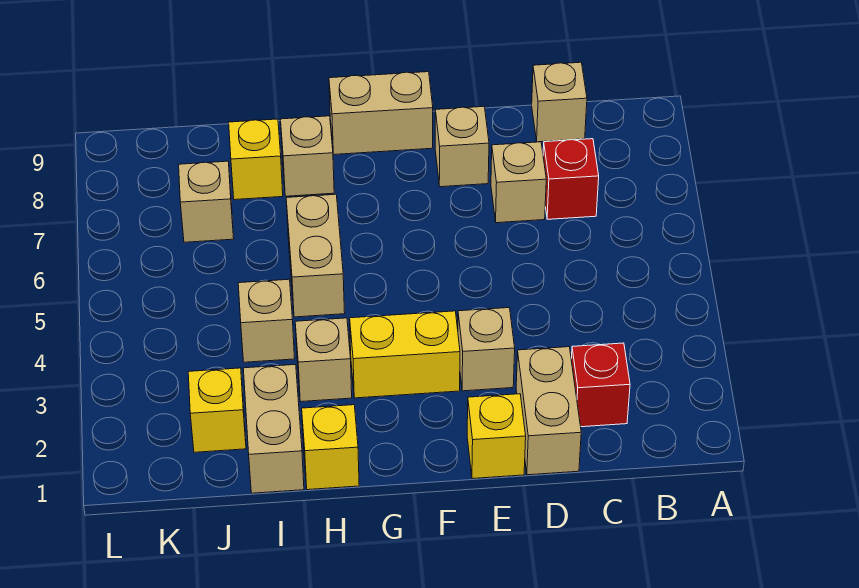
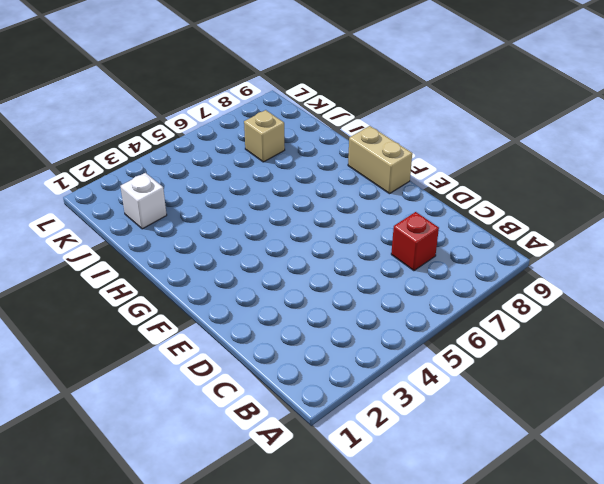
white brick J2 level 1 -> yellow brick J2 level 1
none -> red brick C2 level 1
none -> tan brick C9 level 1
none -> tan brick D1:D2 level 1

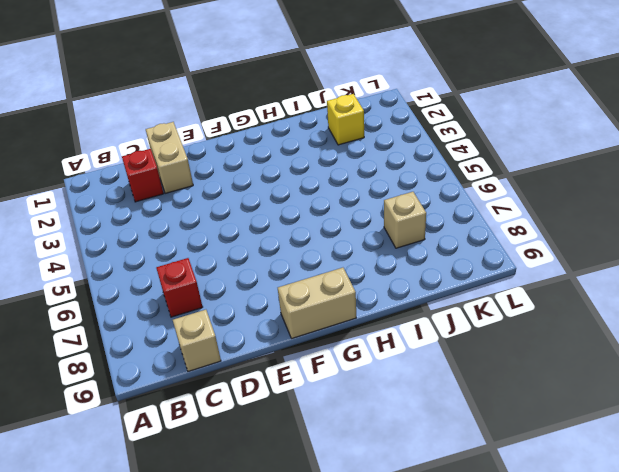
none -> tan brick D7 level 1
none -> yellow brick E1 level 1
none -> tan brick E3 level 1

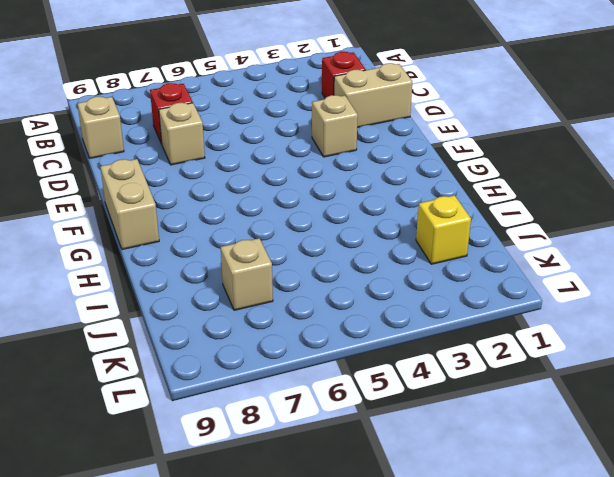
none -> yellow brick E1 level 1
none -> tan brick E8 level 1
none -> yellow brick F3:G3 level 1

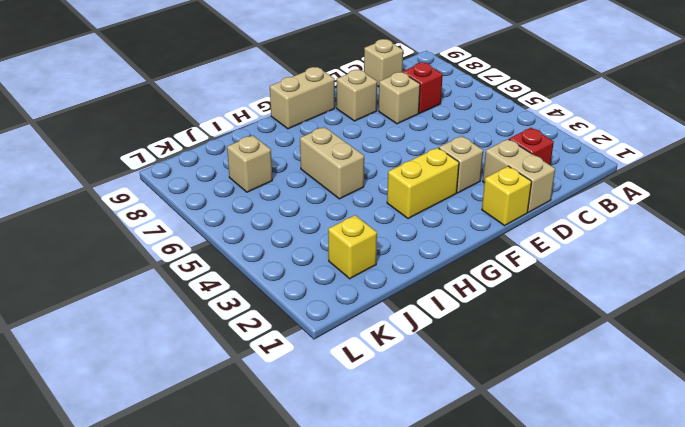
none -> yellow brick H1 level 1
none -> tan brick H3 level 1
none -> tan brick H8 level 1

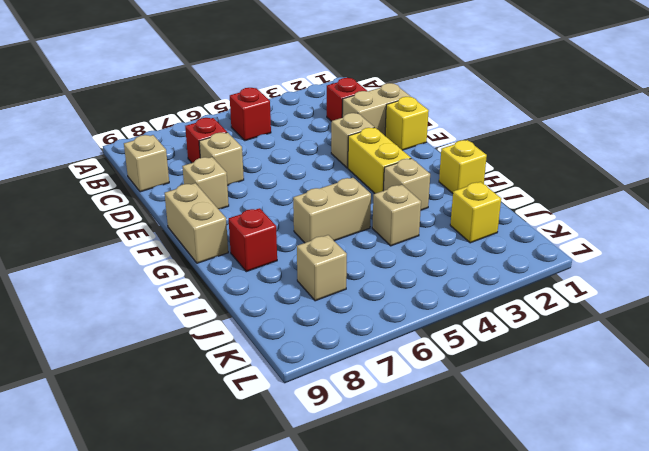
red brick B5 level 1 -> none
red brick H8 level 1 -> tan brick H8 level 1
none -> tan brick I1:I2 level 1
none -> yellow brick I8 level 1

